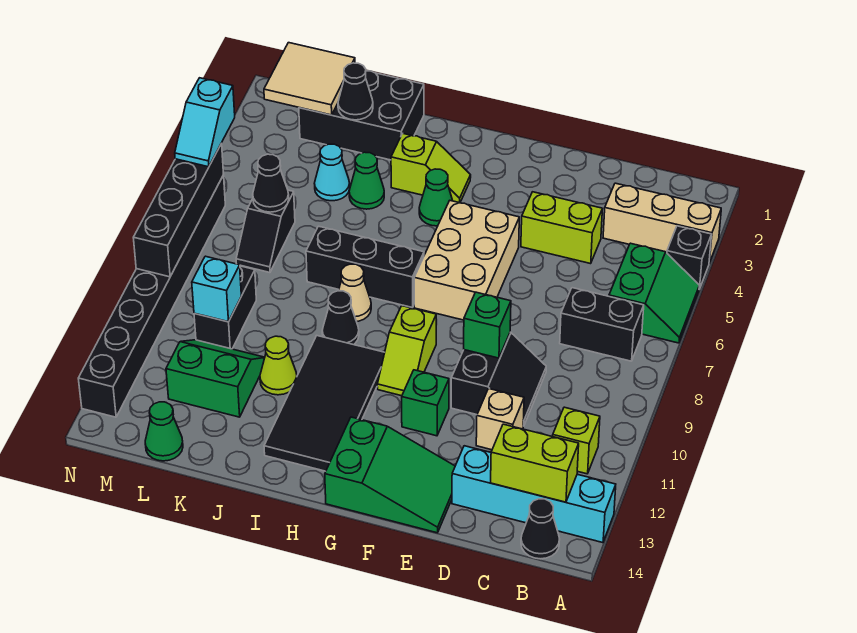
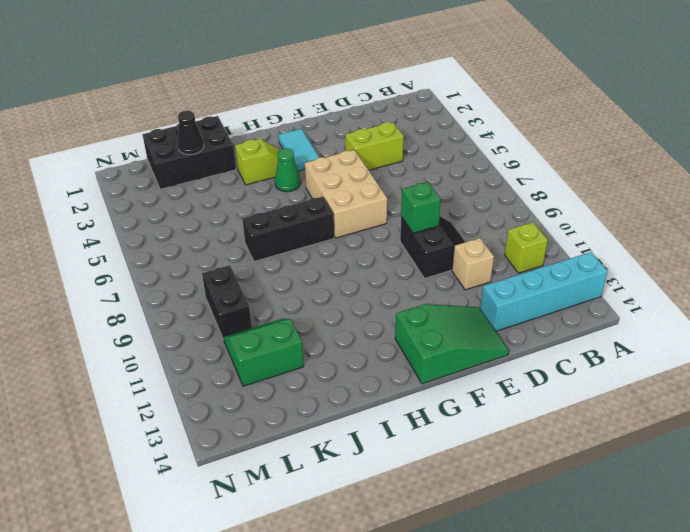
cyan tile G2:G3 level 1 -> none
none -> tan brick A3:C3 level 1
none -> black brick A4 level 1
none -> green slope A5:B6 level 1 top B
none -> black brick B7:C7 level 1

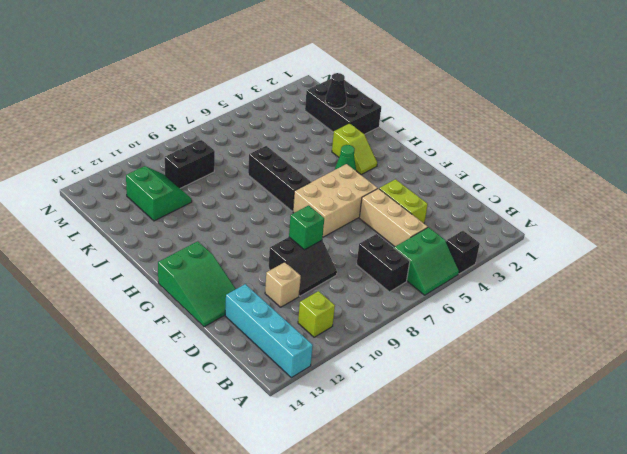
tan brick C5:E5 level 1 -> tan brick A3:C3 level 1
none -> black cone B14 level 1
none -> green brick F11 level 1
none -> lime slope G9:G10 level 1 top 9
none -> black tile H10:I13 level 1

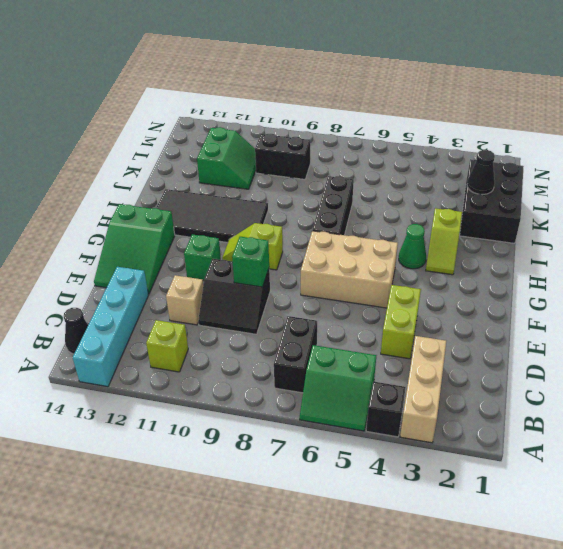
none -> tan cone I8 level 1
none -> black cone I9 level 1
none -> green cone J4 level 1
none -> lime cone J11 level 1

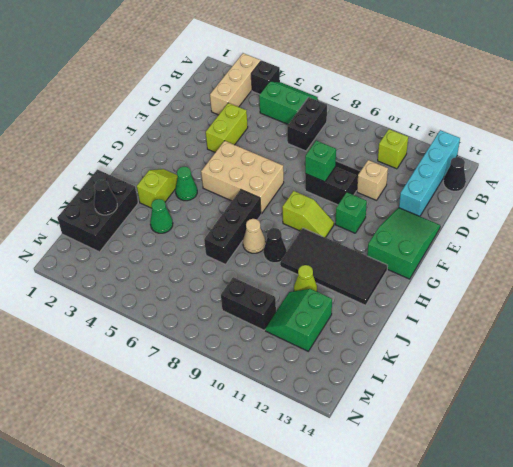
none -> cyan cone K4 level 1
none -> black slope L6:L7 level 1 top 6
none -> green cone L14 level 1
none -> black brick N6:N13 level 1

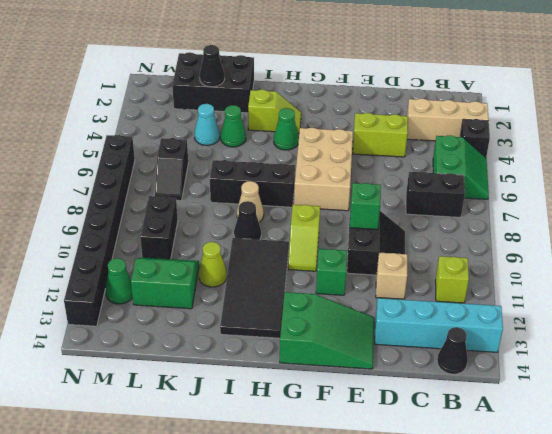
green cone M12 level 1 -> green cone L14 level 1
none -> lime brick B13:C13 level 2
none -> tan tile L1:M2 level 2
none -> black cone L6 level 2
none -> cyan brick L10 level 2

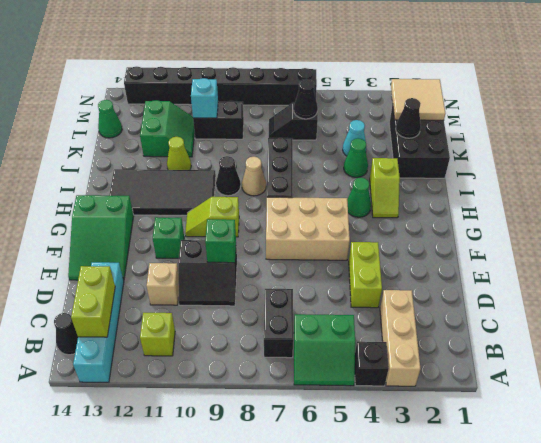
none -> black brick N6:N9 level 2
none -> cyan slope N5:N6 level 3 top 5

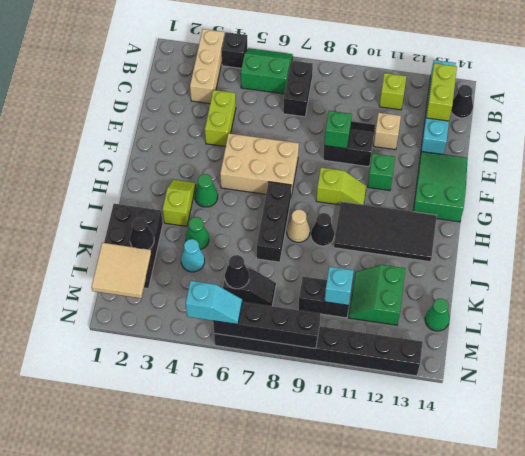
none -> lime cone J11 level 1

